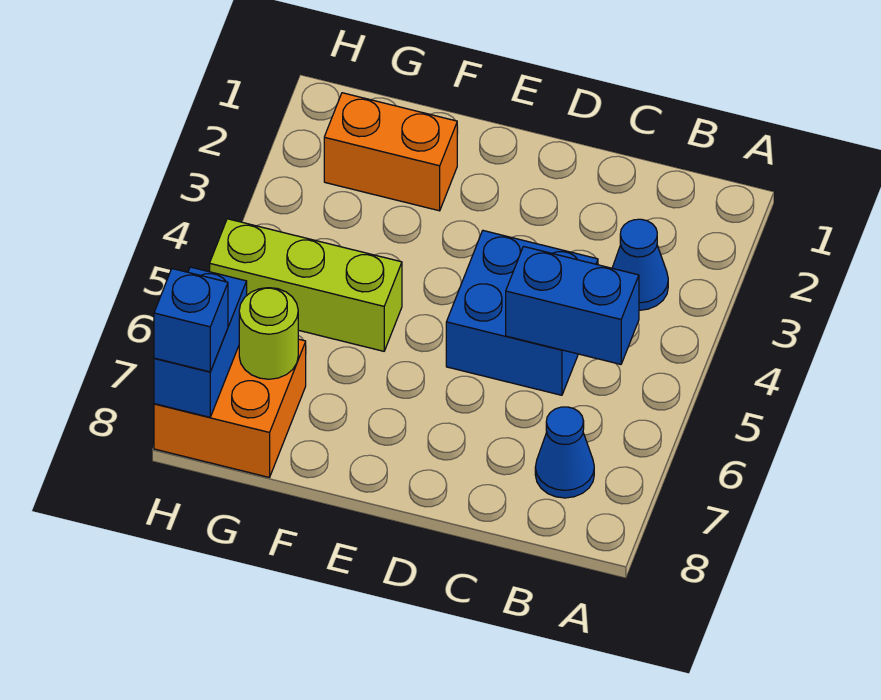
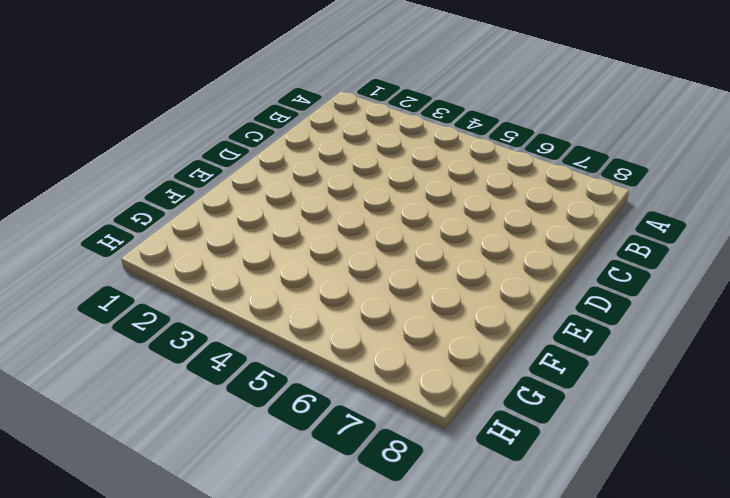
none -> blue cone B3 level 1
none -> blue cone B7 level 1

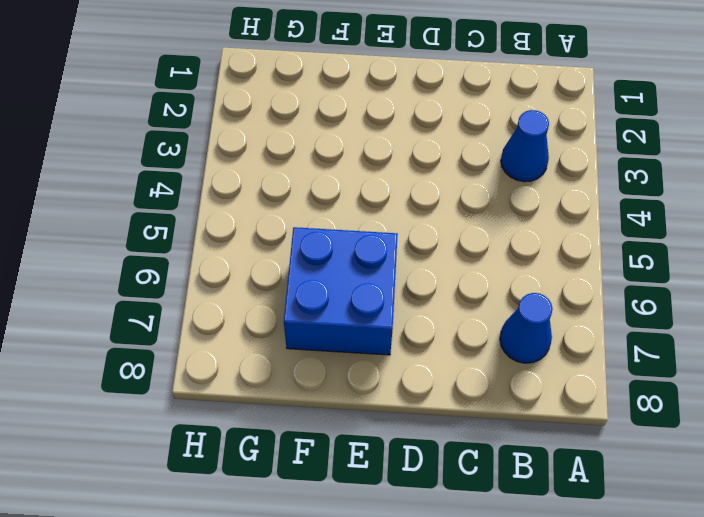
blue brick E6:F7 level 1 -> blue brick C4:D5 level 1
none -> orange brick F2:G2 level 1
none -> lime brick F5:H5 level 1

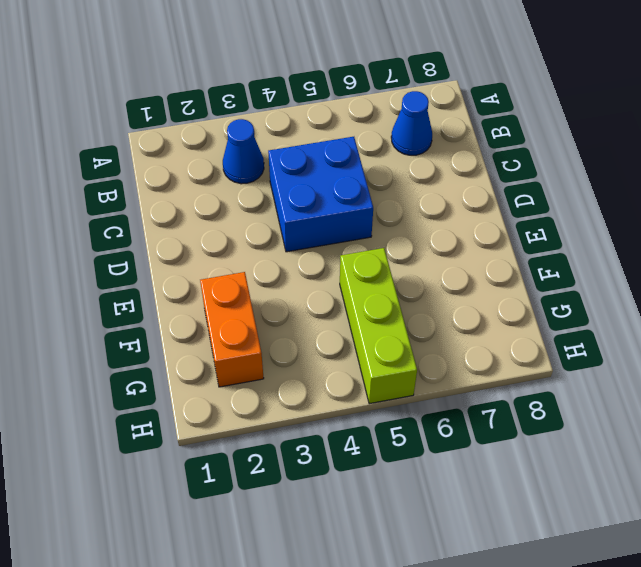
none -> orange brick G7:H8 level 1
none -> blue brick B5:C5 level 2

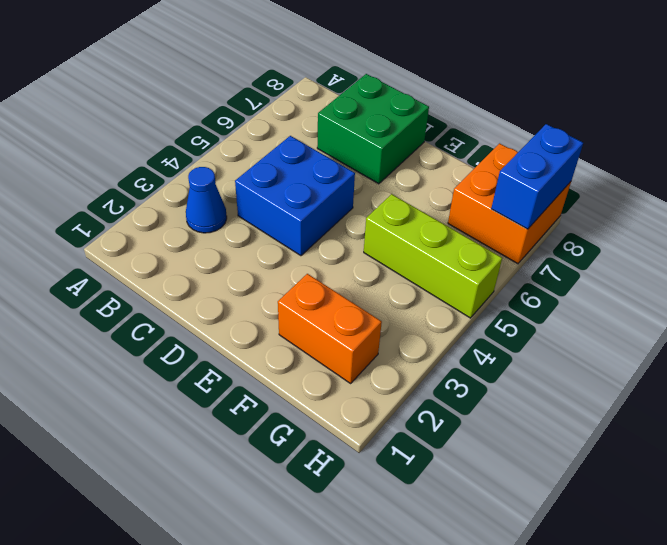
green brick C7:D8 level 1 -> none
none -> blue cone B7 level 1
none -> blue brick B5:C5 level 2

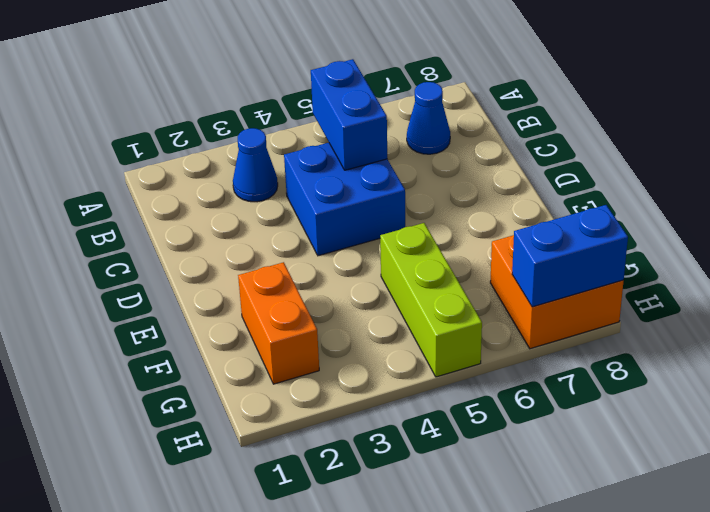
none -> lime round brick G7 level 2
none -> blue brick H8 level 3

